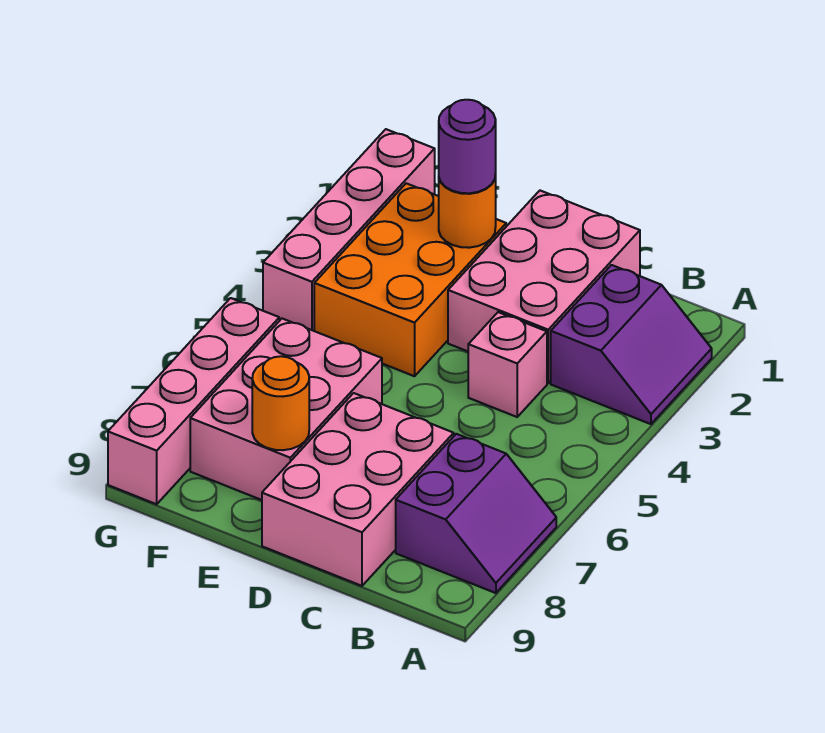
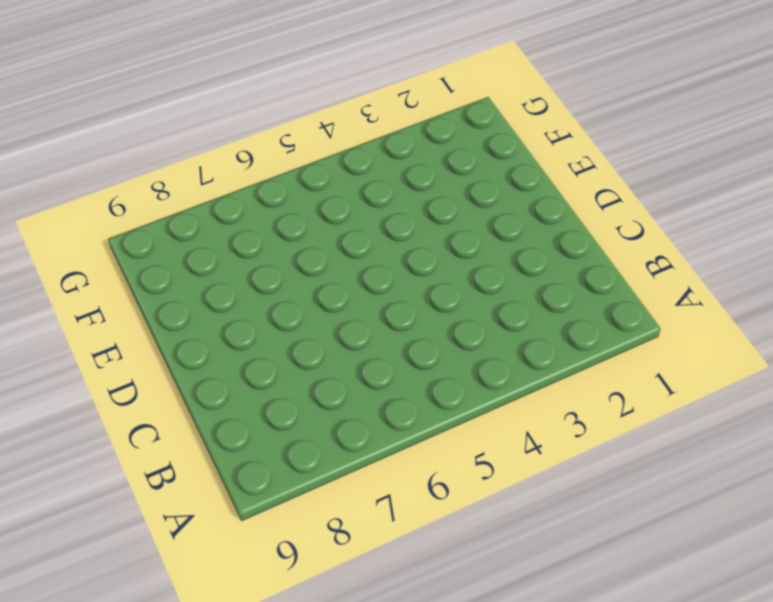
none -> purple slope A2:B3 level 1 top B
none -> purple slope A7:B8 level 1 top B
none -> pink brick C1:D3 level 1

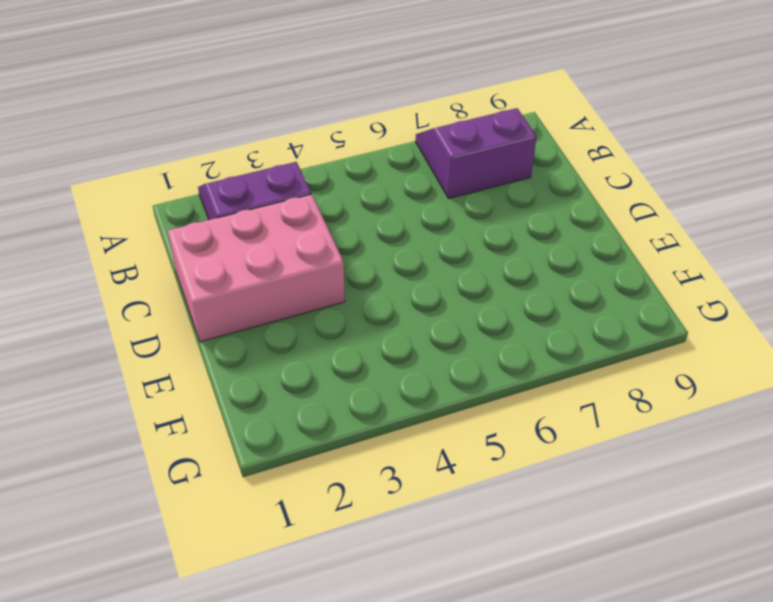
none -> pink brick C4 level 1
none -> pink brick C7:D9 level 1
none -> orange brick E2:F4 level 1

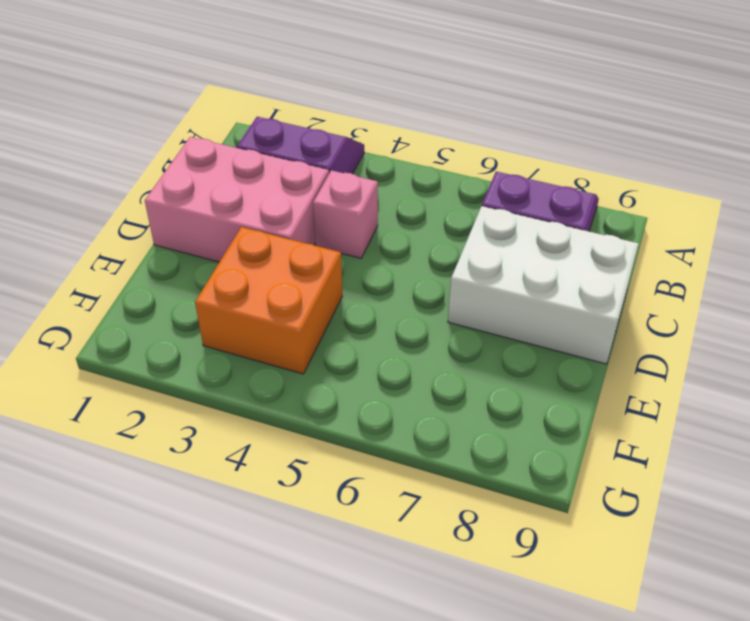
white brick C7:D9 level 1 -> pink brick C7:D9 level 1
orange brick E3:F4 level 1 -> orange brick E2:F4 level 1
none -> pink brick E6:F8 level 1
none -> pink brick G1:G4 level 1
none -> pink brick G6:G9 level 1

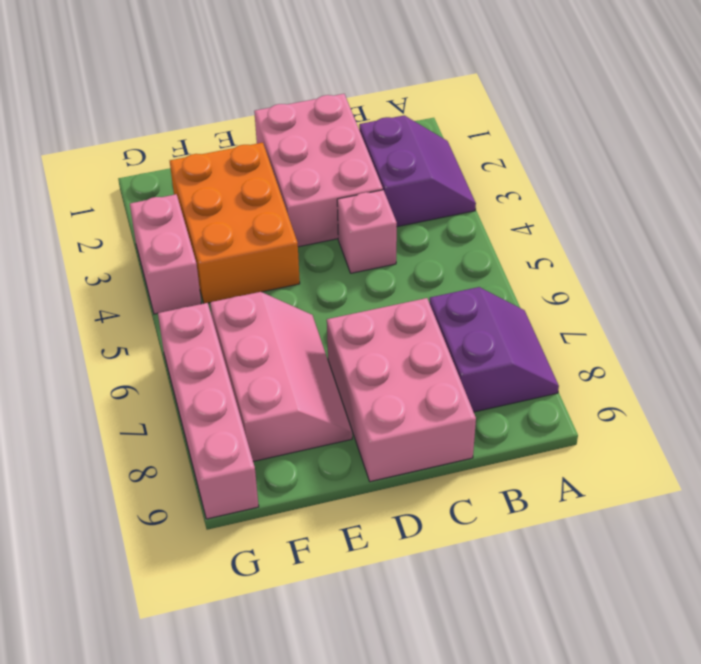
pink slope E6:F8 level 1 top F -> pink brick E6:F8 level 1
pink brick G3:G4 level 1 -> pink brick G1:G4 level 1
none -> orange round brick E2 level 2
none -> orange round brick E8 level 2
none -> purple round brick E2 level 3

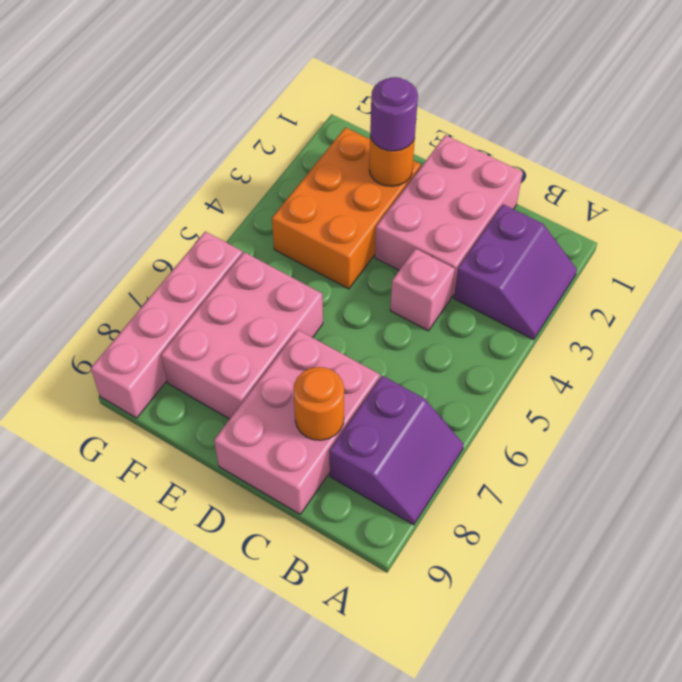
orange round brick C8 level 2 -> orange round brick E8 level 2
none -> pink brick G1:G4 level 1

